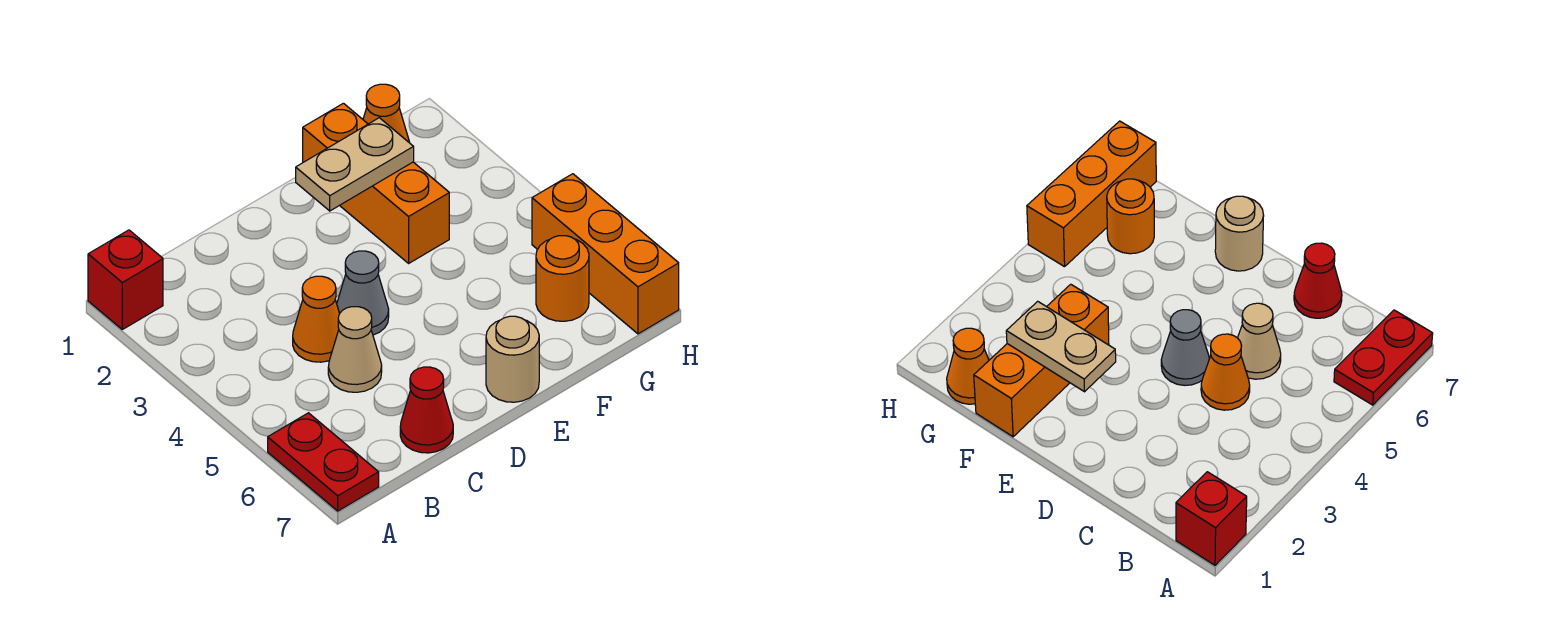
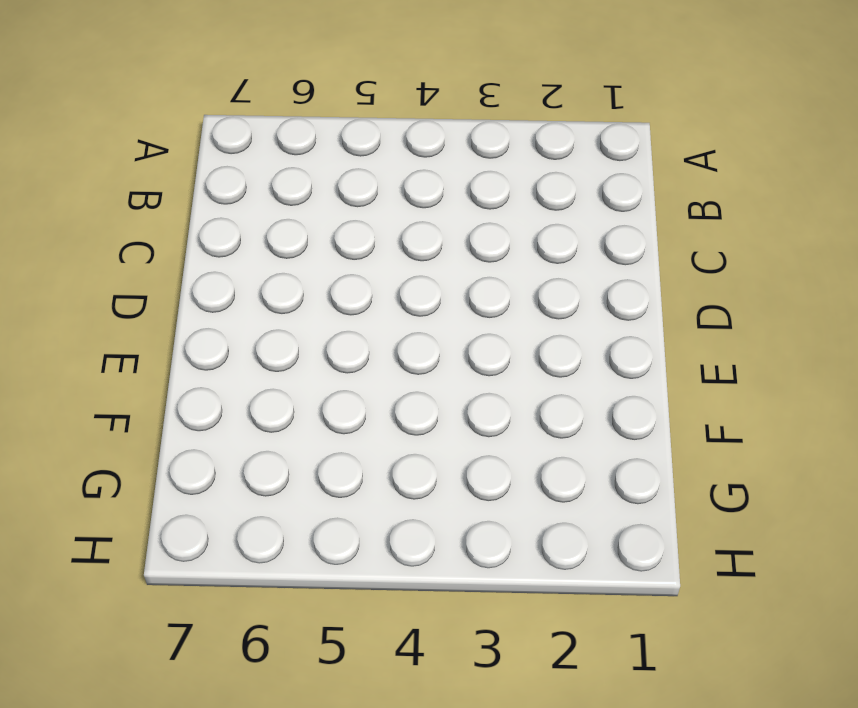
none -> red brick A1 level 1
none -> red plate A6:A7 level 1
none -> orange cone C4 level 1

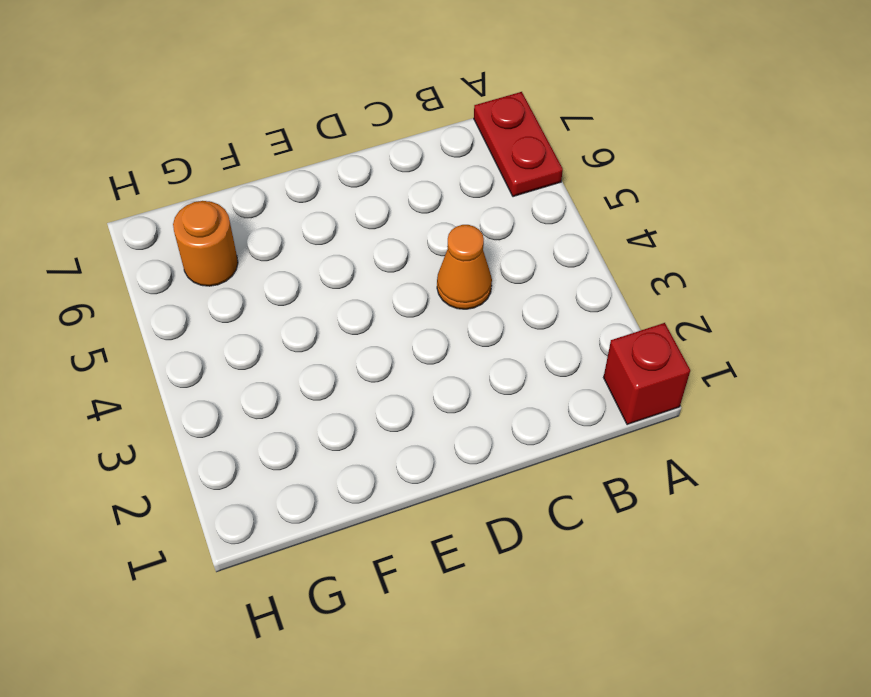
none -> tan cone C5 level 1
none -> red cone C7 level 1
none -> grey cone D4 level 1

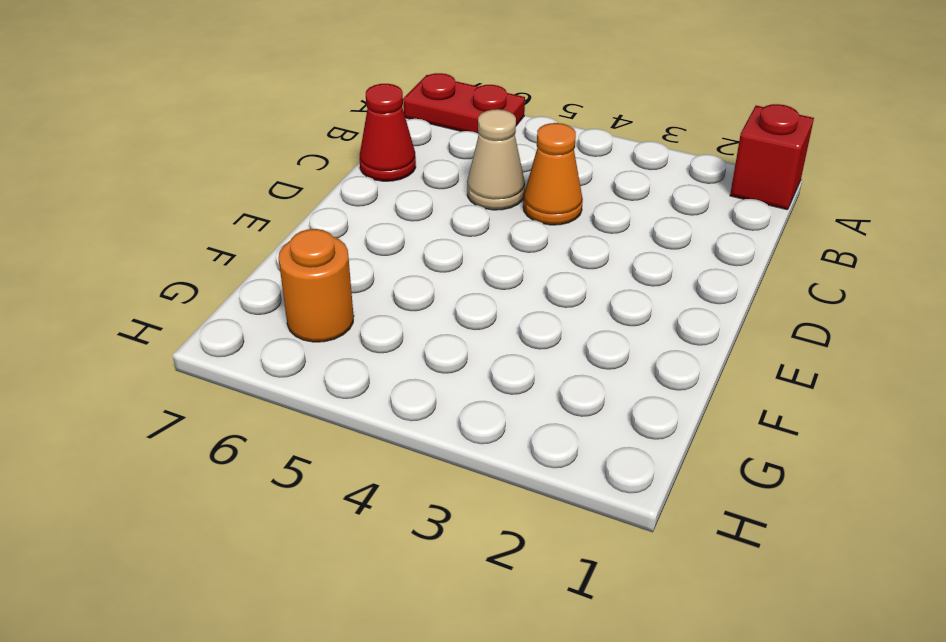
none -> grey cone D4 level 1
none -> tan round brick E7 level 1
none -> orange brick F1:F3 level 1

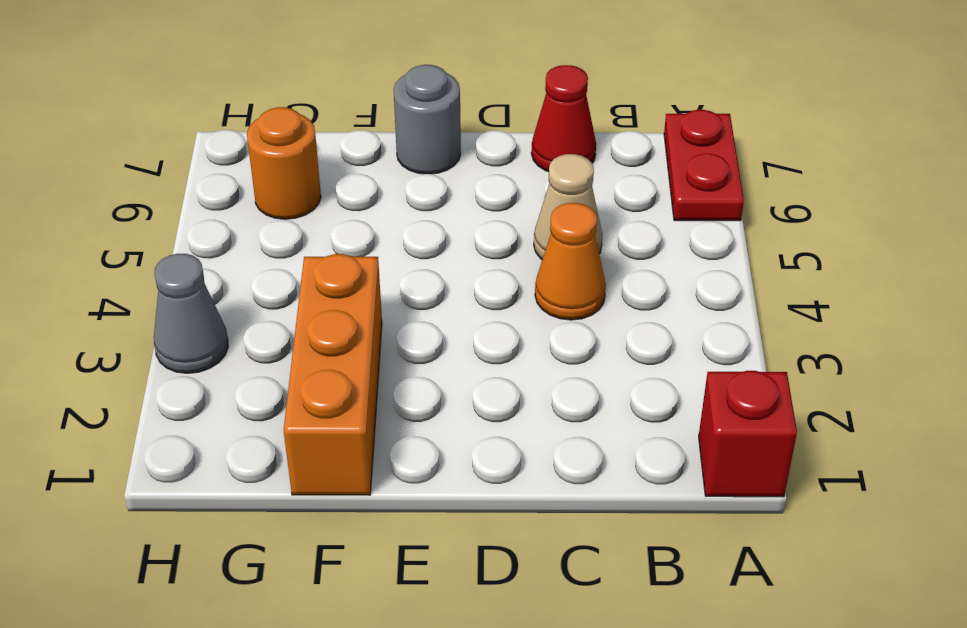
grey round brick E7 level 1 -> tan round brick E7 level 1
grey cone H3 level 1 -> grey cone D4 level 1
none -> orange cone G1 level 1
none -> orange brick H5:H7 level 1
none -> tan plate E2:F2 level 2

